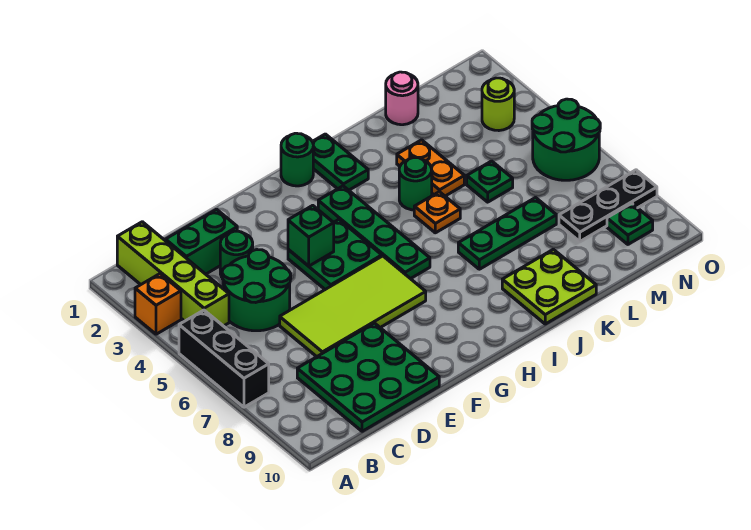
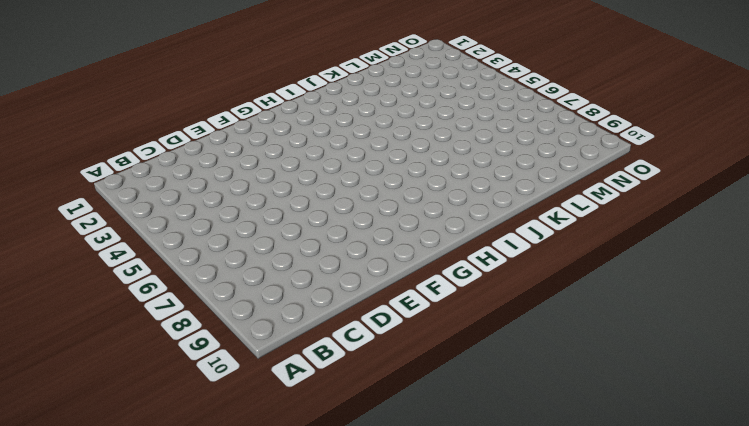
none -> orange brick A3 level 1
none -> black brick A5:A7 level 1
none -> lime brick B1:B4 level 1

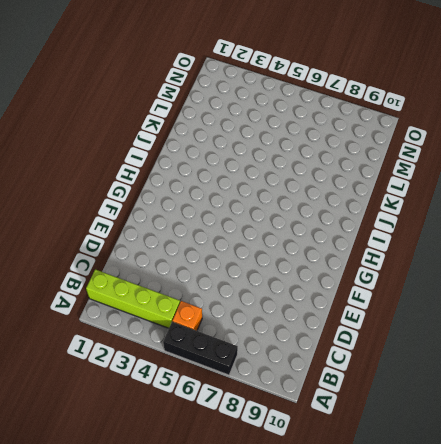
orange brick B5 level 1 -> orange brick A3 level 1
none -> green brick C2:D2 level 1
none -> green round brick C4:D5 level 1
none -> green plate C8:E10 level 1

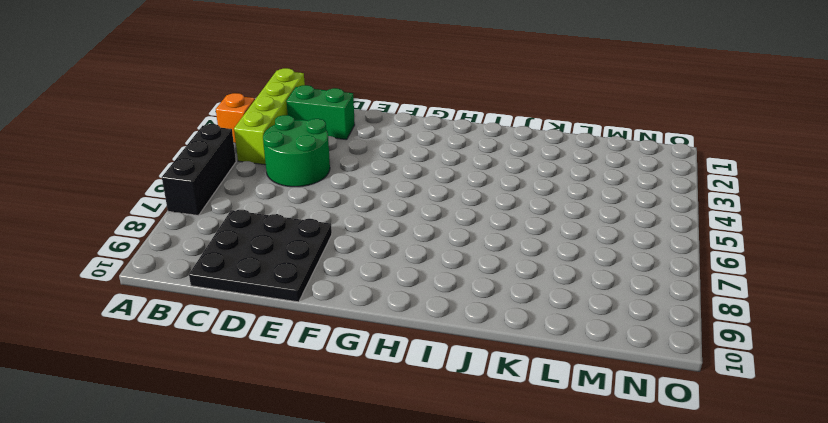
black plate C8:E10 level 1 -> green plate C8:E10 level 1
none -> green round brick D3 level 1
none -> lime tile D6:G7 level 1
none -> green plate F4:G5 level 1

